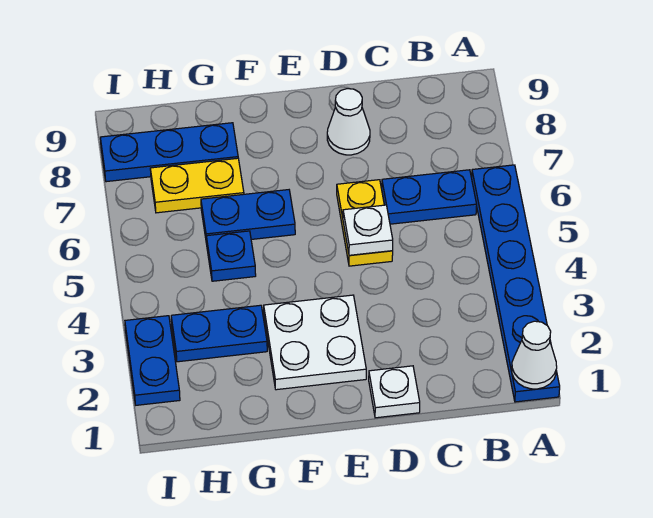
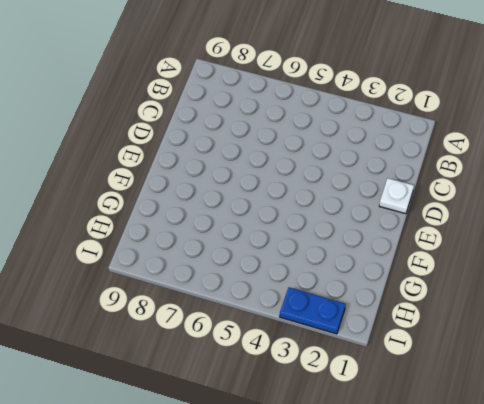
none -> blue plate A1:A6 level 1
none -> blue plate B6:C6 level 1
none -> yellow plate D5:D6 level 1

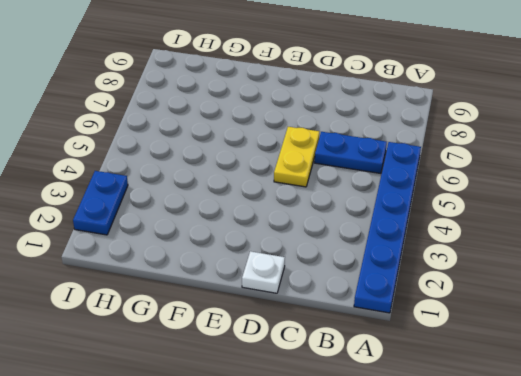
none -> white cone D8 level 1
none -> white plate E2:F3 level 1
none -> blue plate F6:G6 level 1

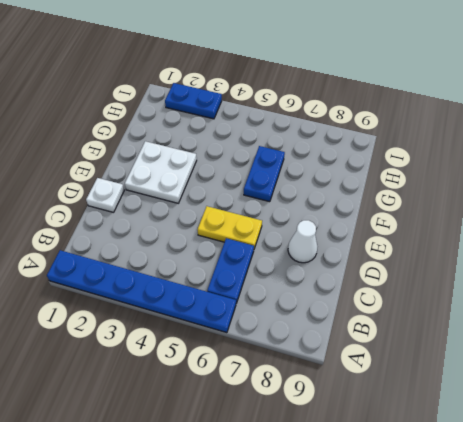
none -> blue plate G3:H3 level 1
none -> blue plate G5 level 1
none -> yellow plate G7:H7 level 1

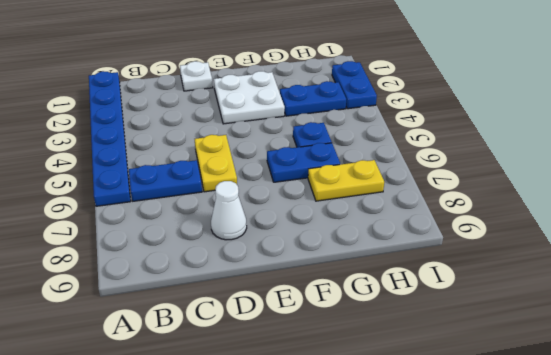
none -> blue plate G8:I8 level 1
none -> white cone A1 level 2
none -> white plate D5 level 2

